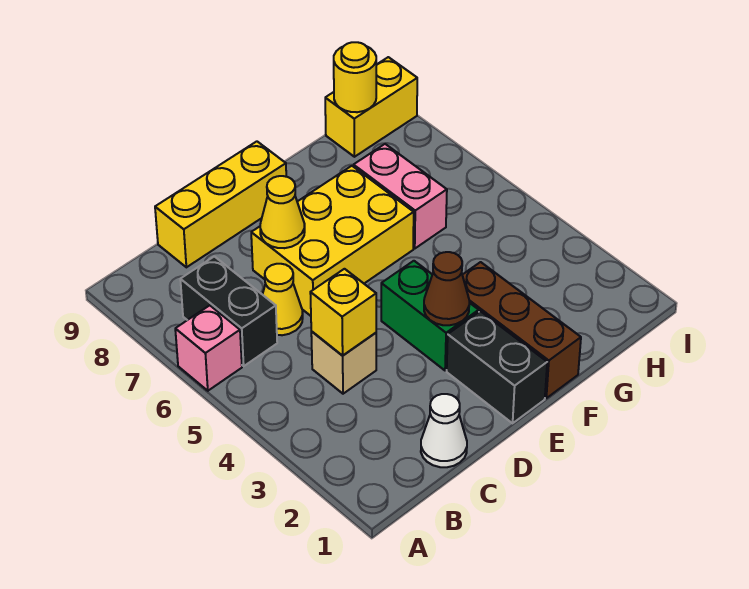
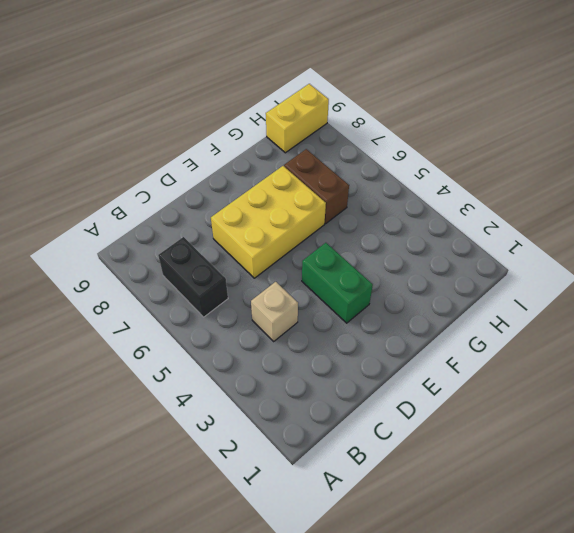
brown brick G6:G7 level 1 -> pink brick G6:G7 level 1
none -> pink brick A6 level 1
none -> white cone C1 level 1
none -> yellow cone C6 level 1

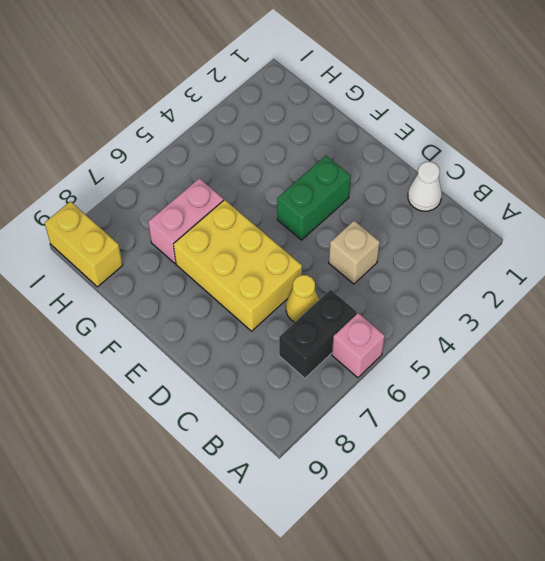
none -> yellow brick C9:E9 level 1
none -> black brick E1:E2 level 1
none -> brown brick F1:F3 level 1

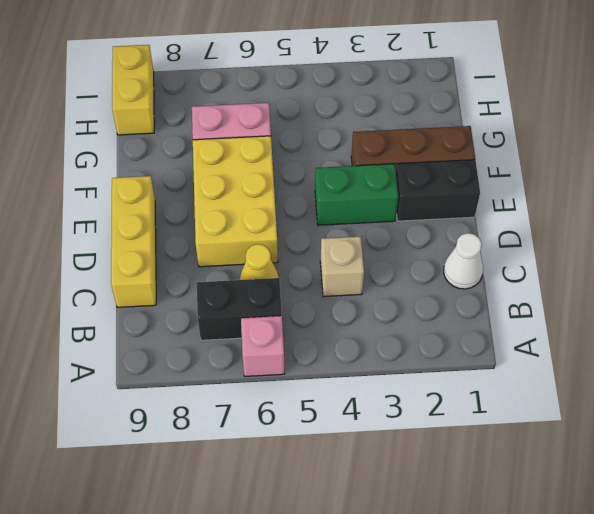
none -> yellow brick C4 level 2
none -> yellow cone D7 level 2
none -> brown cone E3 level 2

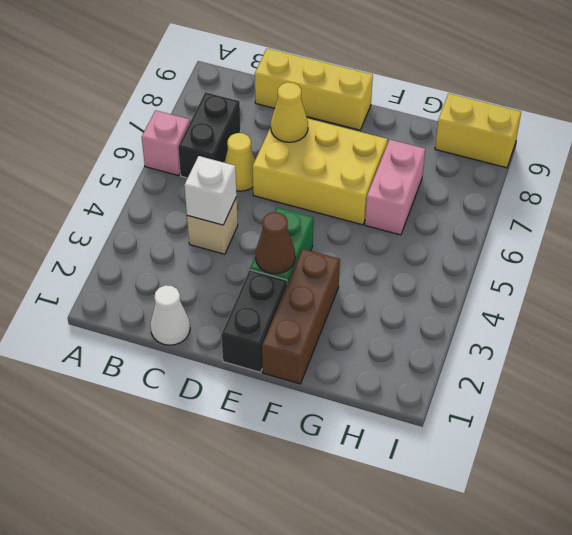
white brick C4 level 2 -> yellow brick C4 level 2
none -> yellow round brick H9 level 2

